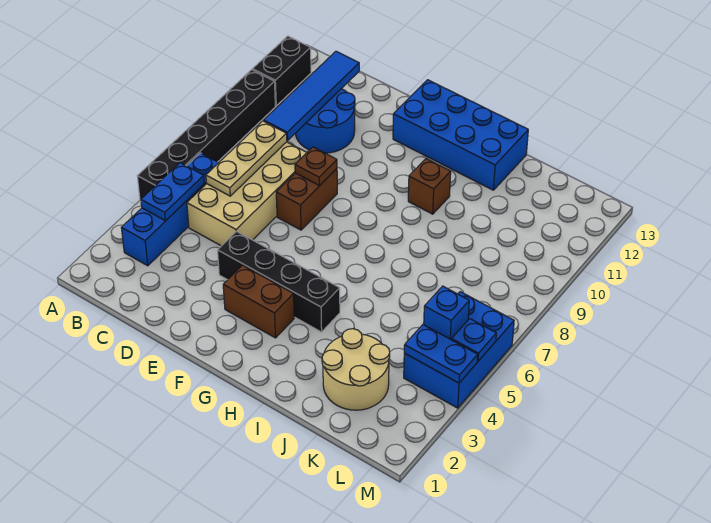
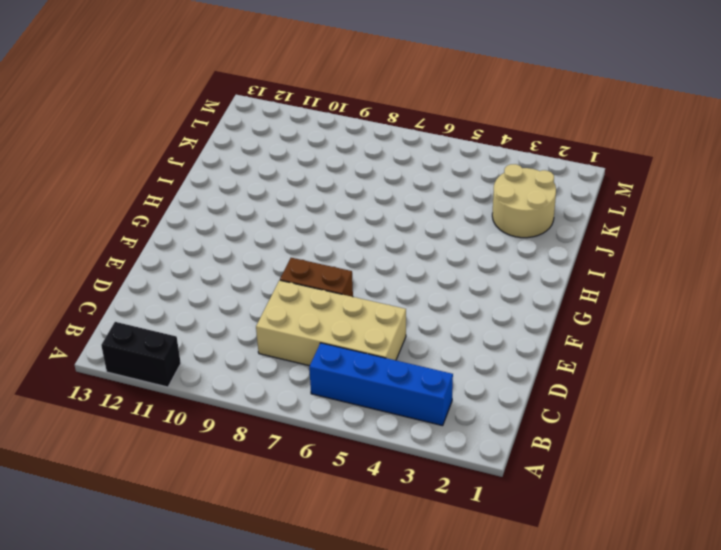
none -> black brick A5:A10 level 1
none -> blue round brick C10:D11 level 1
none -> black brick E4:H4 level 1

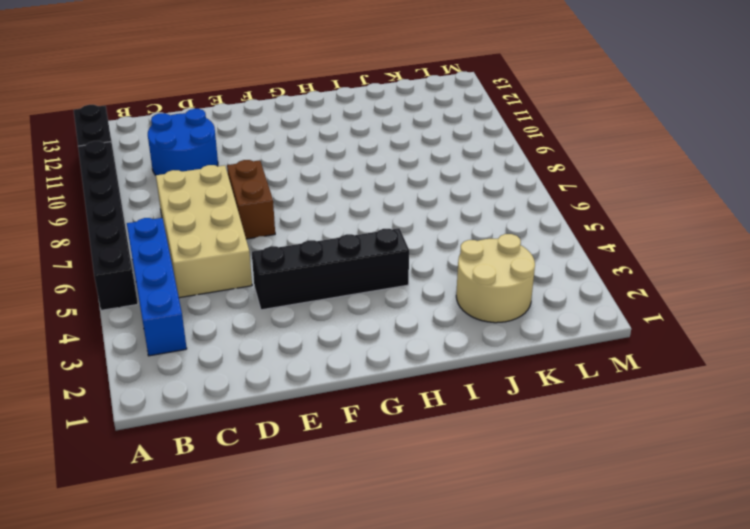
none -> brown brick F3:G3 level 1
none -> blue brick F12:I13 level 1
none -> brown brick H10 level 1

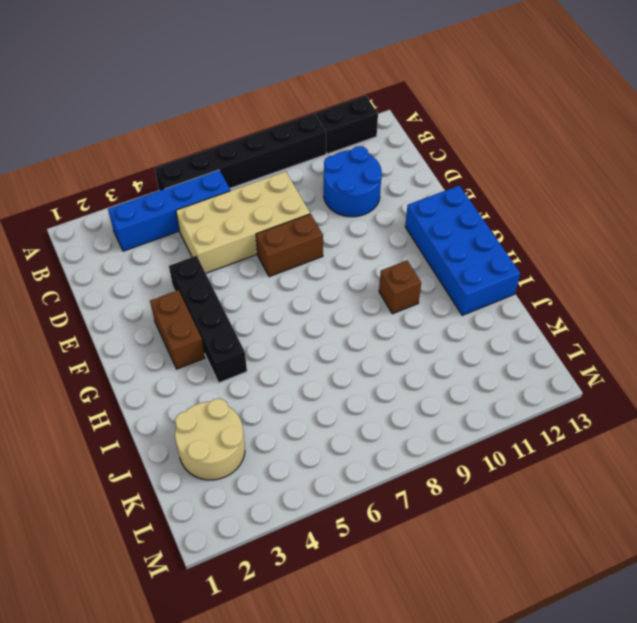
none -> blue brick L4:M6 level 1
none -> blue plate B4:B5 level 2
none -> tan plate C6:C8 level 2

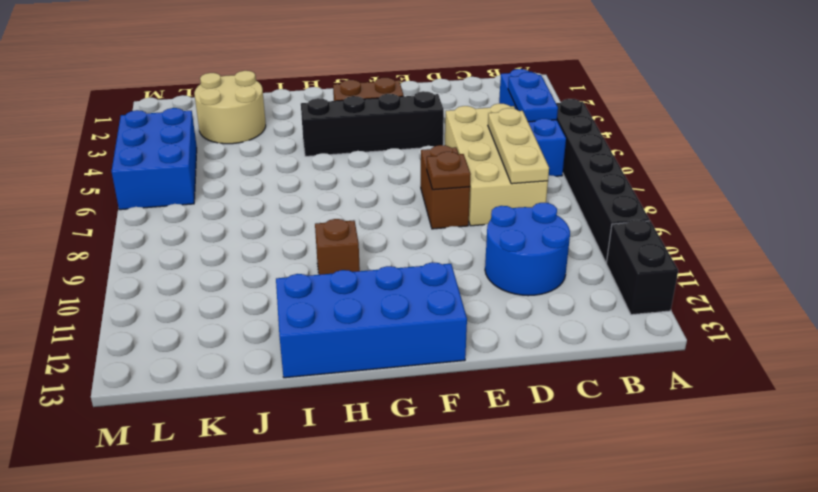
none -> blue tile C9:C12 level 2
none -> blue plate L4:M4 level 2
none -> blue brick L5 level 2

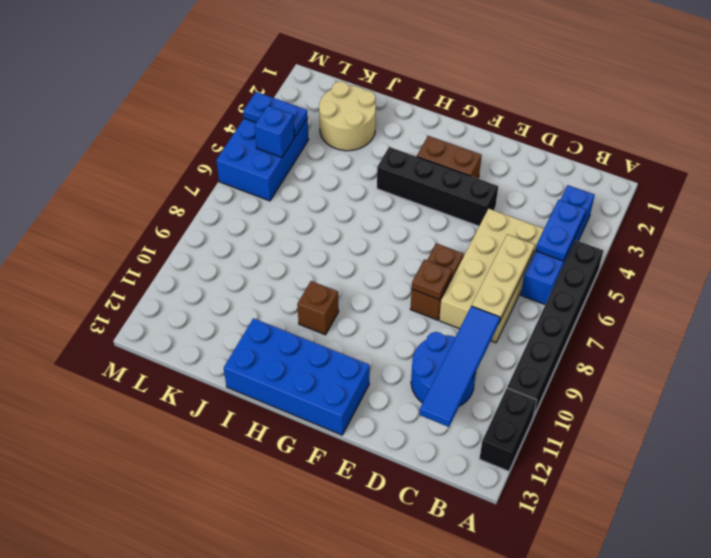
none -> blue plate M5 level 2

